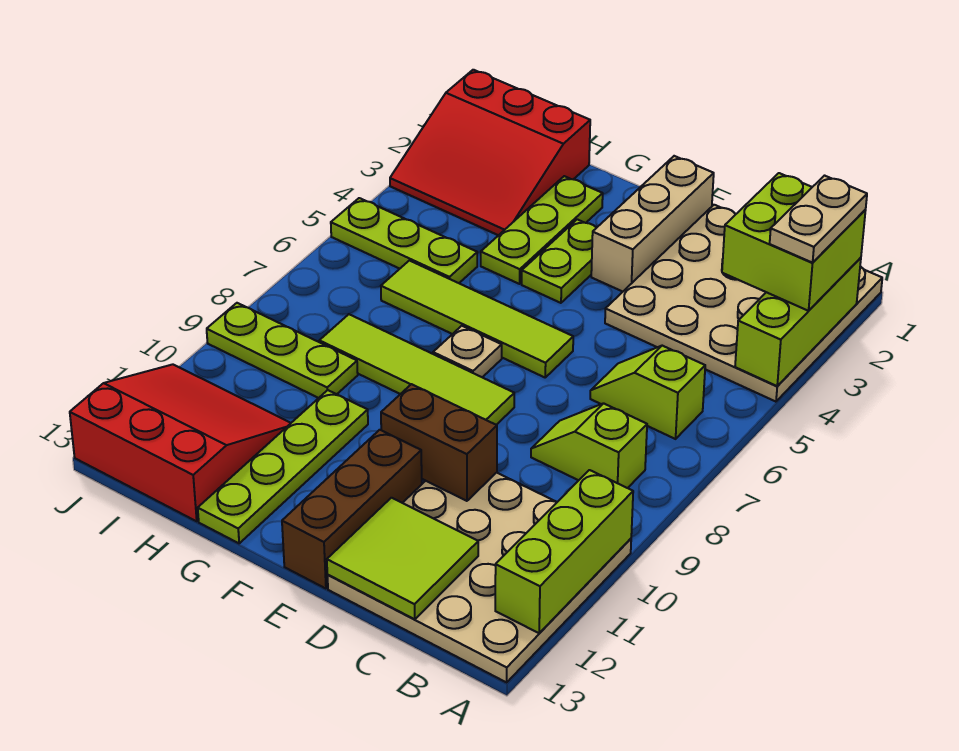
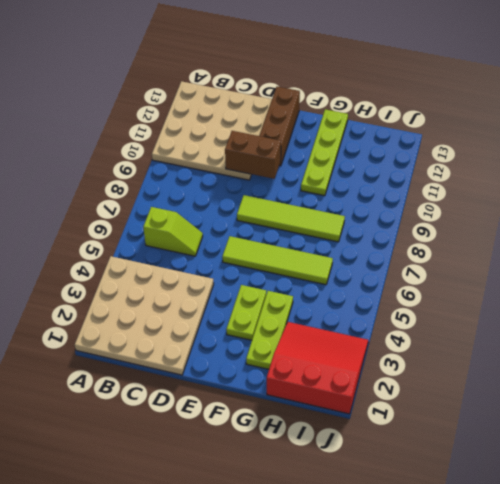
none -> lime slope B8:C8 level 1 top B
none -> tan brick E1:E3 level 1
none -> tan plate F7 level 1

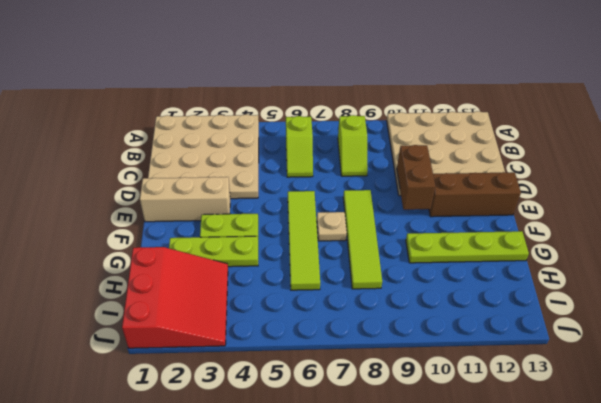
none -> lime plate H5:J5 level 1
none -> lime plate H9:J9 level 1
none -> red slope H11:J13 level 1 top 13

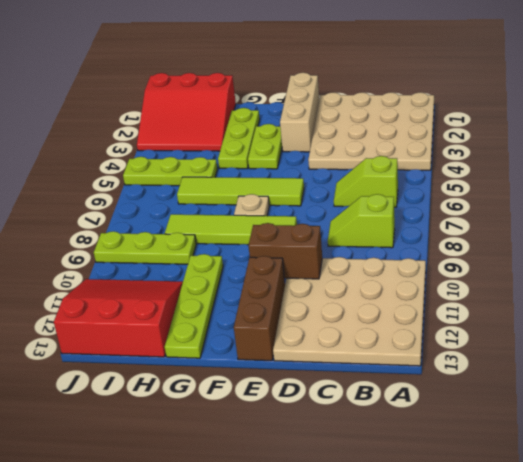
none -> lime brick A2:A4 level 2
none -> lime brick A10:A12 level 2
none -> lime tile C12:D13 level 2

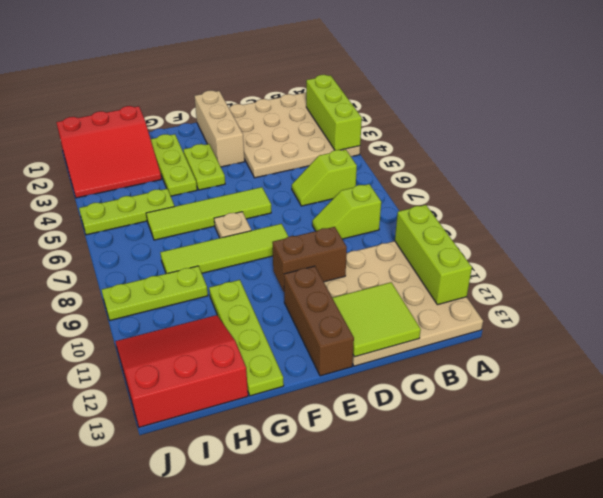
none -> lime brick A2:B3 level 3
none -> tan plate A2:A3 level 4

